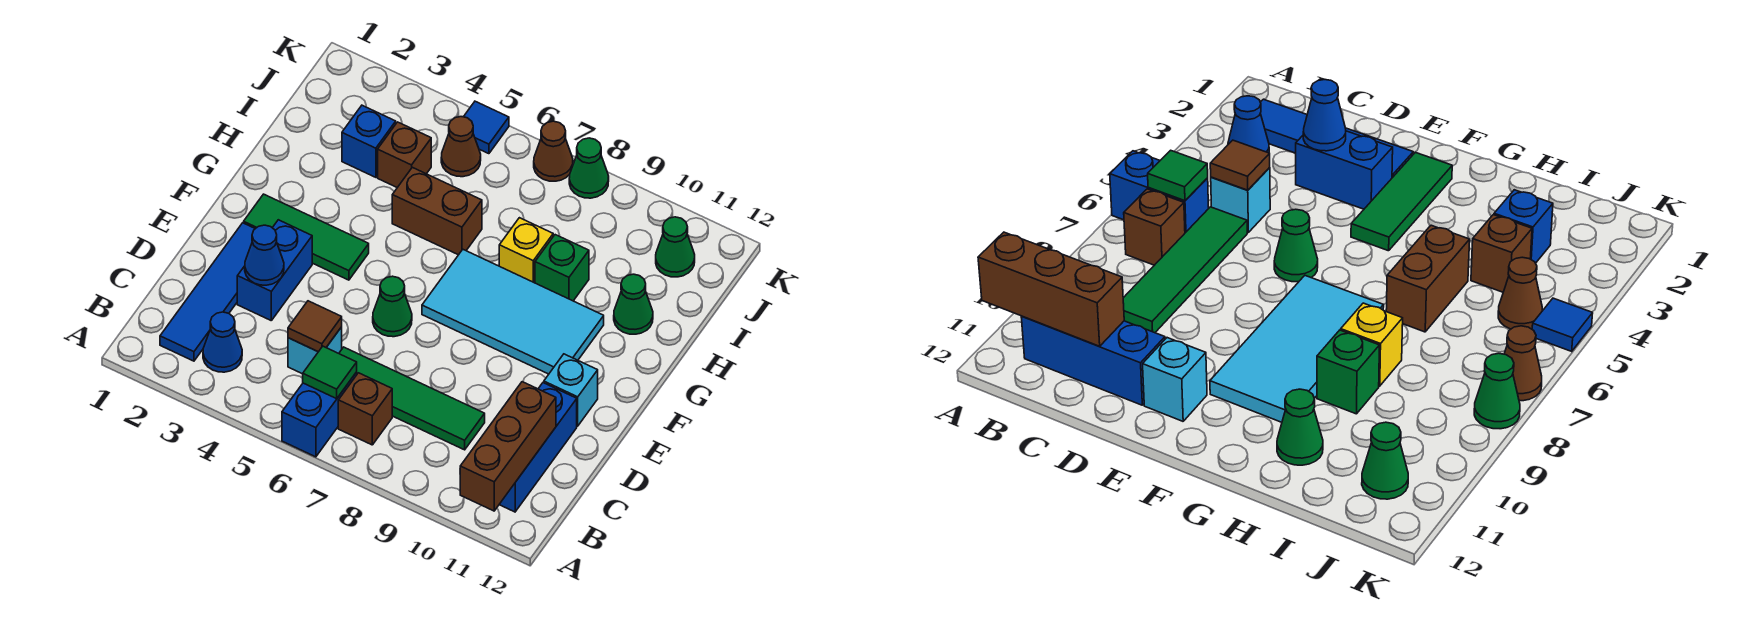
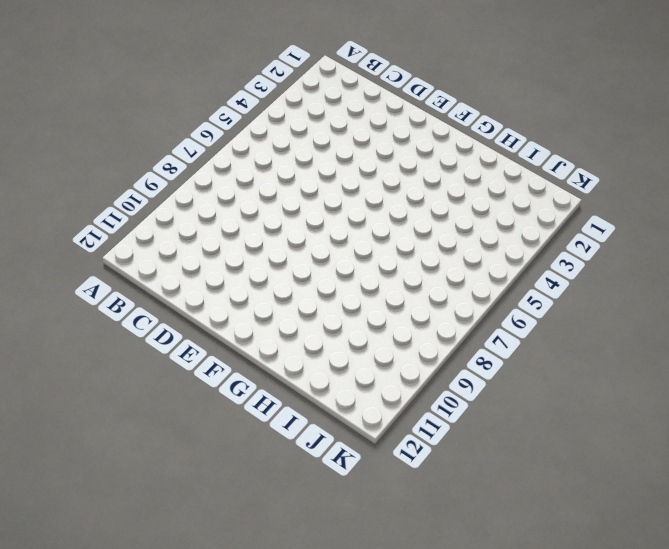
none -> blue brick A6:B6 level 1
none -> blue tile B2:E2 level 1
none -> blue cone B3 level 1

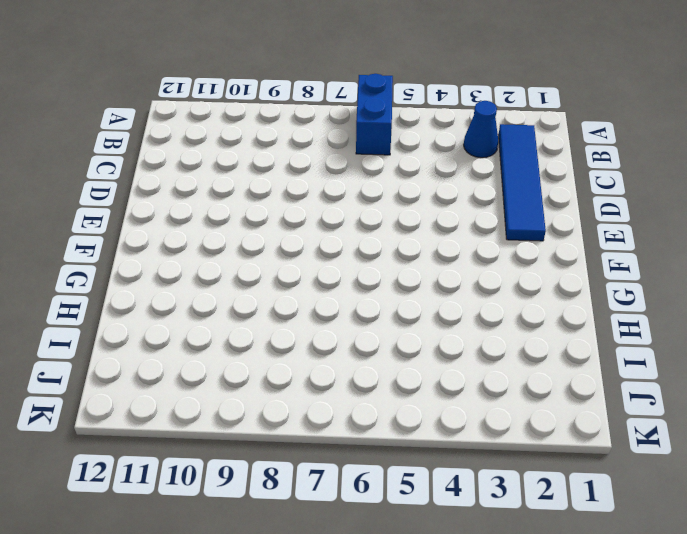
none -> brown brick B7 level 1
none -> blue brick B11:D11 level 1
none -> cyan brick C5 level 1

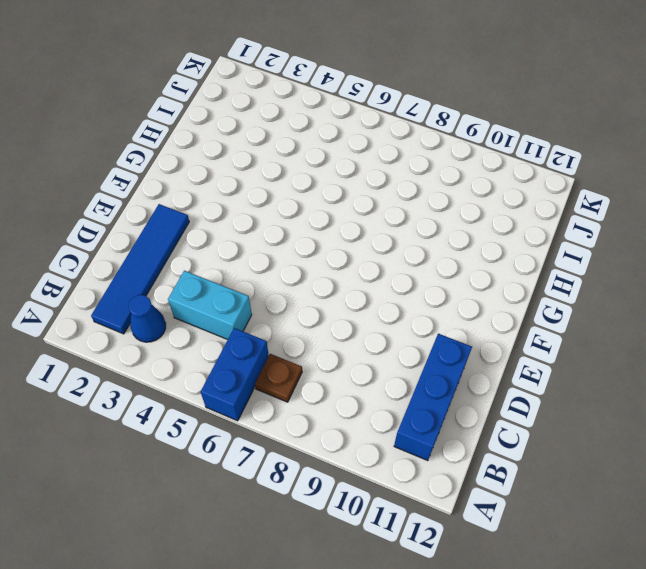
brown plate B7 level 1 -> brown brick B7 level 1
cyan brick C4:C5 level 1 -> cyan brick C5 level 1
none -> green tile C6:C9 level 1
none -> blue brick D3:E3 level 1
none -> green cone E6 level 1

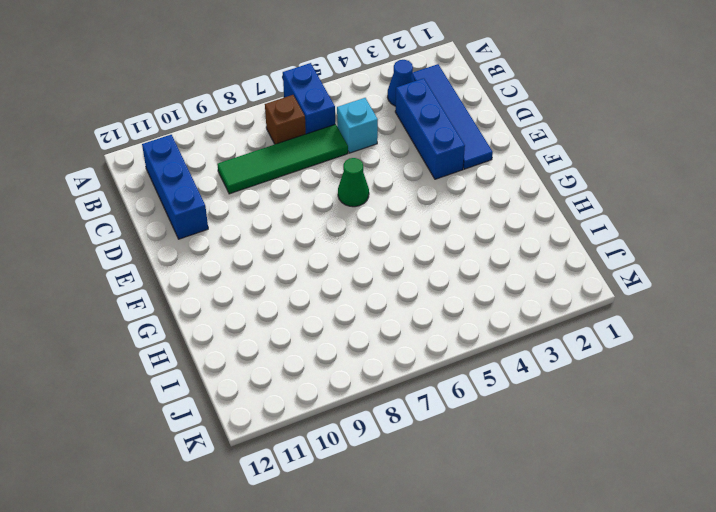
blue brick C3:E3 level 1 -> blue brick D3:E3 level 1
none -> cyan brick E11 level 1
none -> green tile F2:F4 level 1
none -> cyan tile F7:G10 level 1

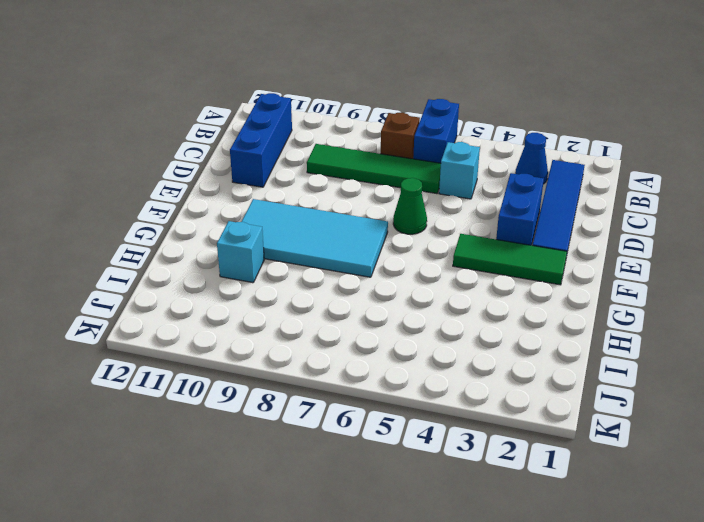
cyan brick H10 level 1 -> cyan brick E11 level 1
none -> brown brick H5:H6 level 1
none -> yellow brick H8 level 1
none -> green brick H9 level 1

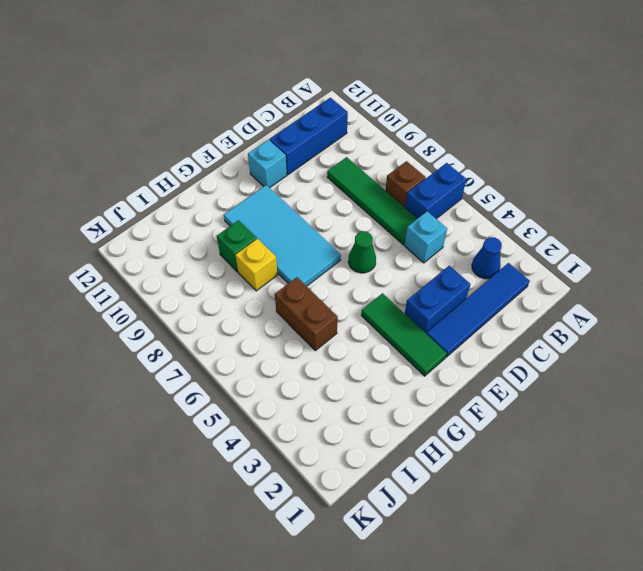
none -> green cone H11 level 1
none -> blue brick I3 level 1
none -> brown brick I4 level 1

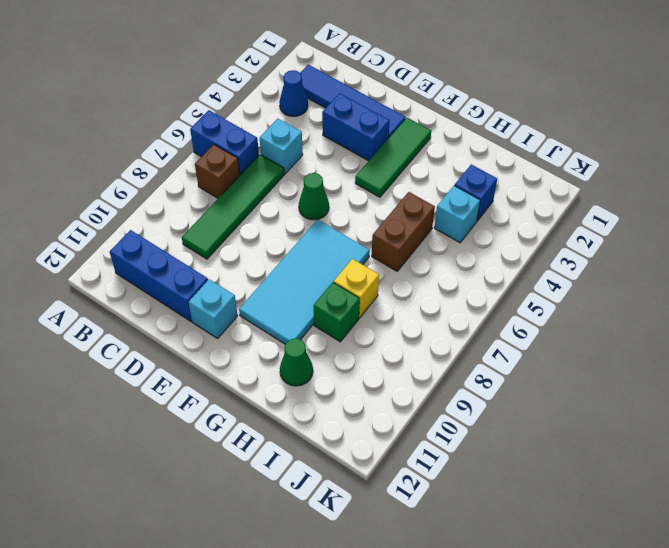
cyan brick I4 level 1 -> brown brick I4 level 1
none -> brown cone J5 level 1
none -> green cone J11 level 1
none -> blue tile K5 level 1

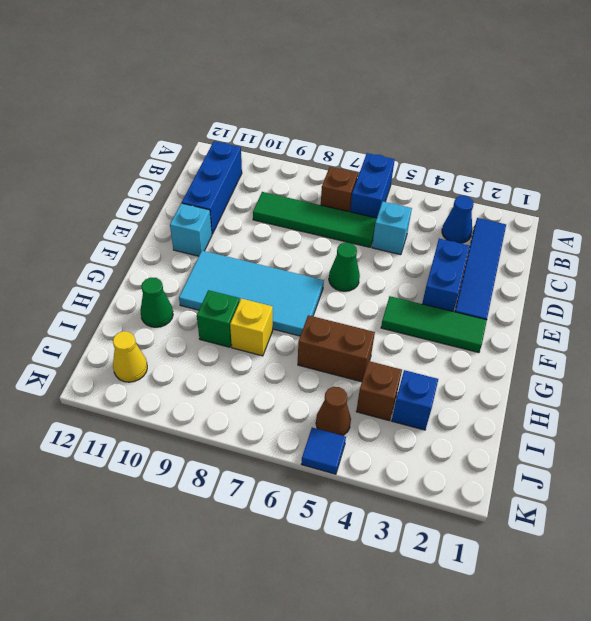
yellow cone J11 level 1 -> green cone J11 level 1
none -> brown cone K7 level 1
none -> green cone K8 level 1
none -> brown brick A11:C11 level 2

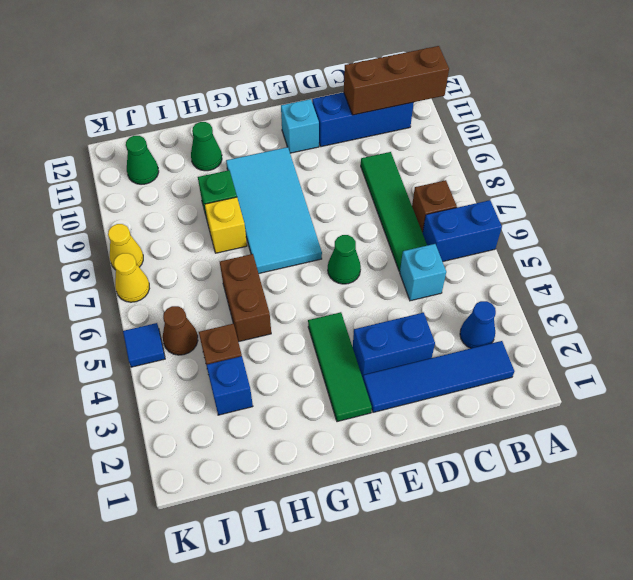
yellow cone K7 level 1 -> brown cone K7 level 1
yellow cone K8 level 1 -> green cone K8 level 1
none -> green tile B6 level 2
none -> brown tile C5 level 2
none -> blue cone D3 level 2

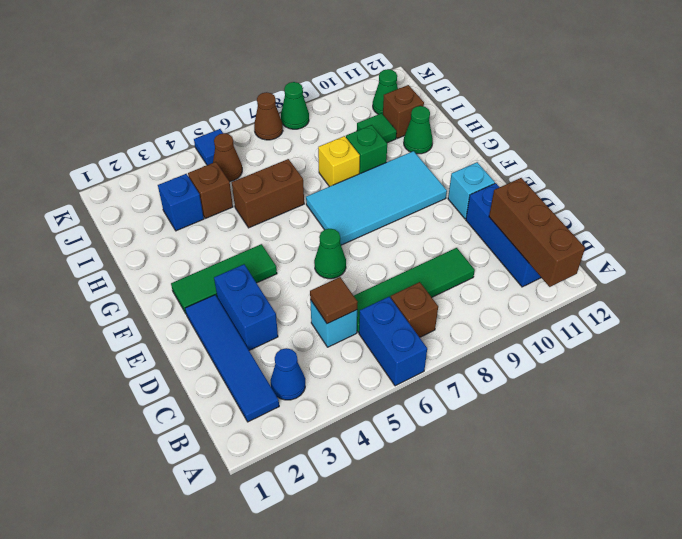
green tile I10 level 1 -> green tile B6 level 2
brown brick I11 level 1 -> none
none -> blue cone D3 level 2

